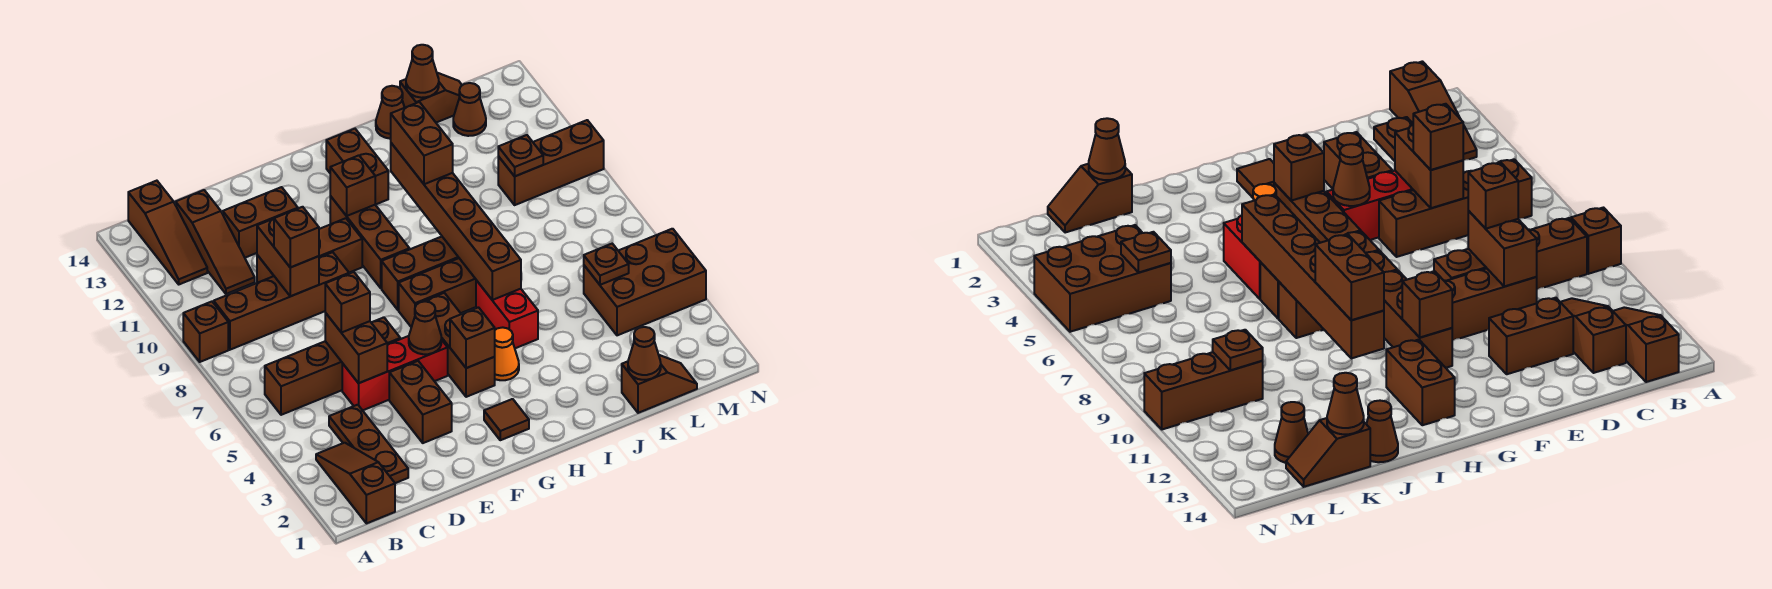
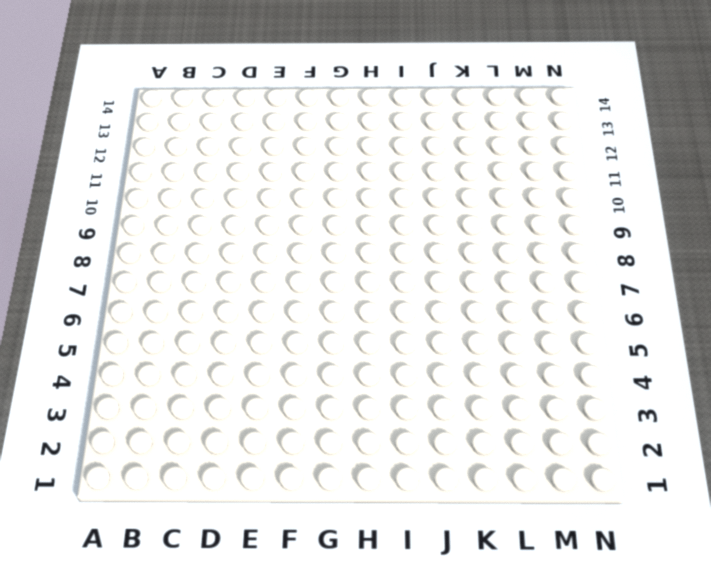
none -> brown brick A9 level 1
none -> brown slope B1:B3 level 1 top 1
none -> brown brick B6:E6 level 1
none -> brown brick B9:E9 level 1

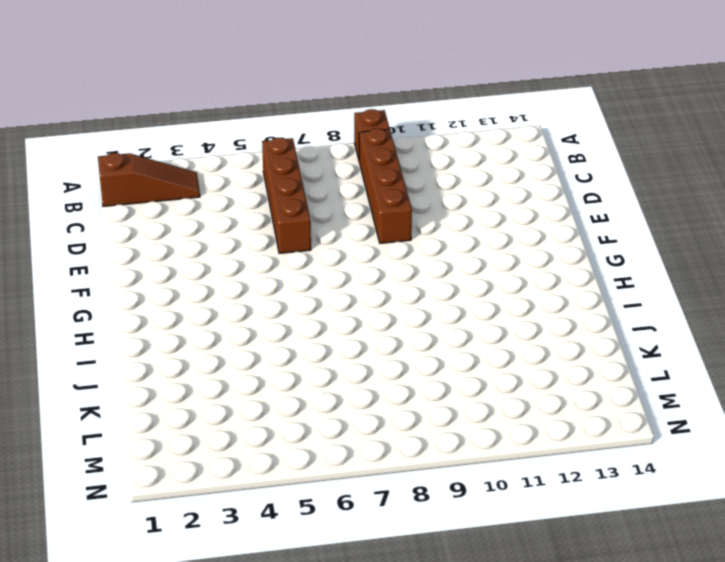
none -> brown slope B12:B14 level 1 top 14
none -> brown plate C2:C4 level 1
none -> brown slope C11:C13 level 1 top 13
none -> red brick D5:F5 level 1

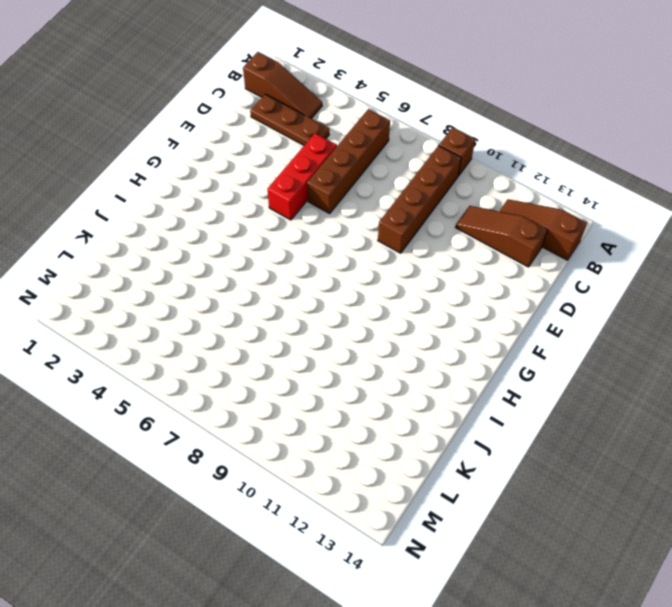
none -> brown brick D10:F10 level 1
none -> brown brick D12:E12 level 1
none -> brown brick E3:E4 level 1
none -> brown tile G2 level 1

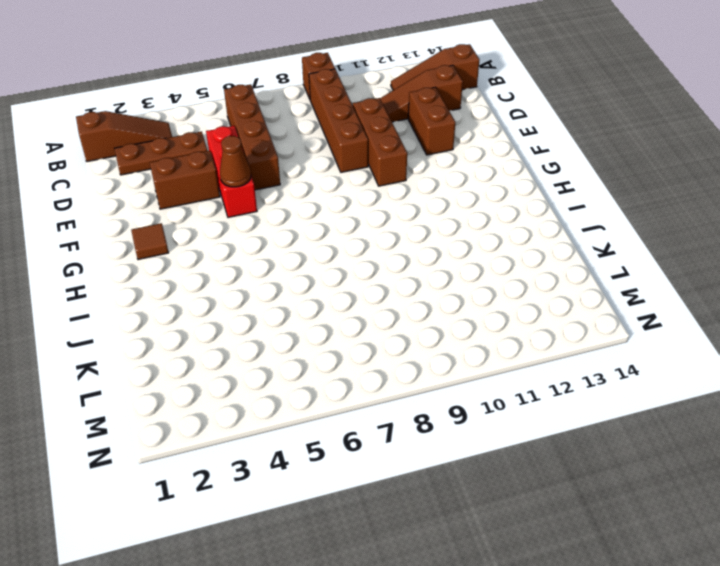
none -> brown brick G4:G6 level 1
none -> brown brick G7:I7 level 1
none -> brown brick G8:I8 level 1
none -> brown brick G9:G11 level 1

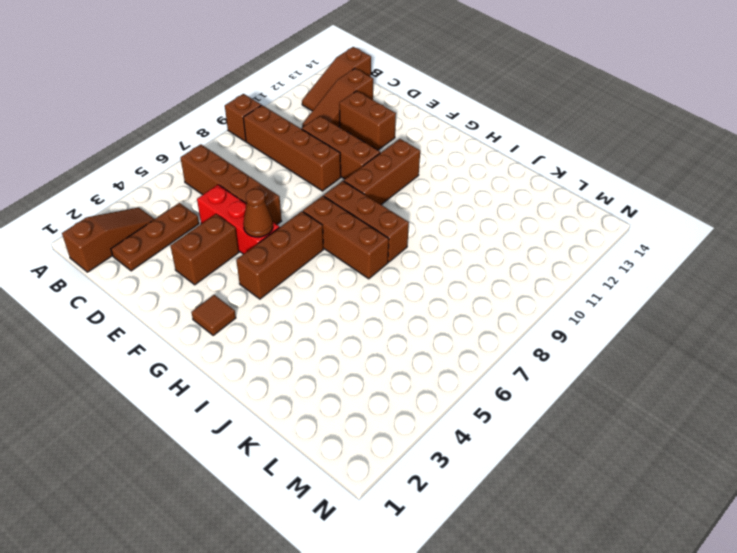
none -> orange cone H4 level 1
none -> brown brick H12:H13 level 1
none -> red brick I5:I6 level 1
none -> brown cone J14 level 1

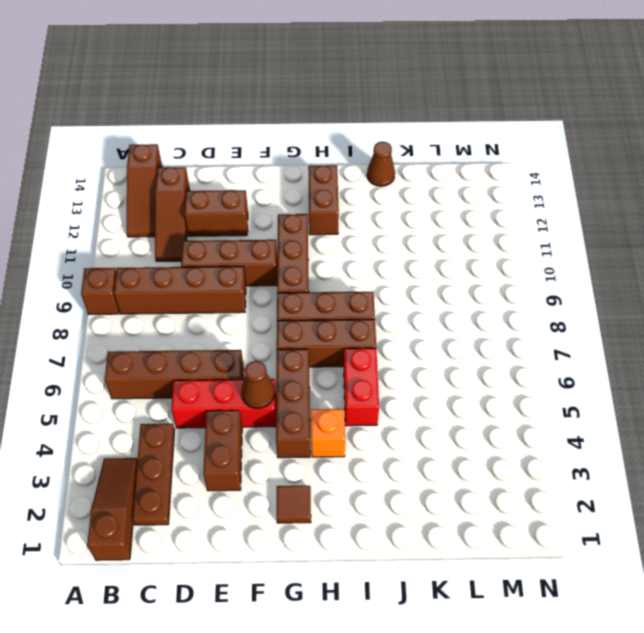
orange brick H4 level 1 -> orange cone H4 level 1
none -> brown slope K1:L1 level 1 top K
none -> brown slope K14:L14 level 1 top K
none -> brown brick L4:N5 level 1
none -> brown brick L10:N10 level 1

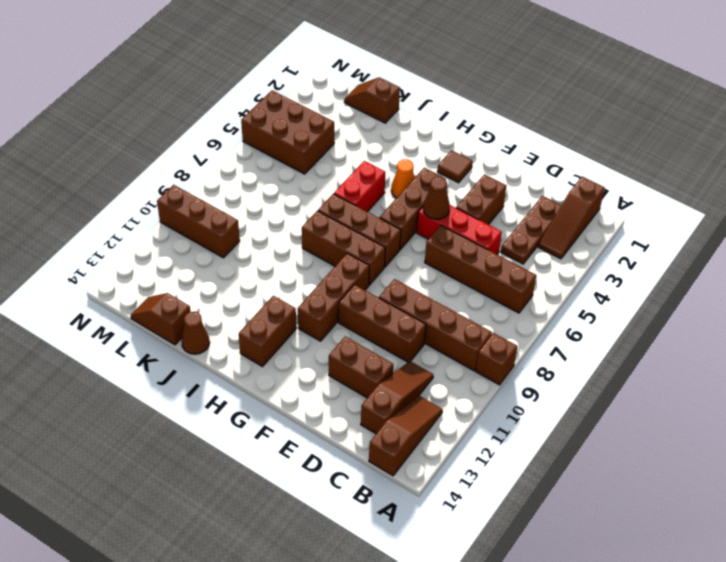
none -> brown cone L13 level 1
none -> brown brick D5:D6 level 2
none -> brown brick D9:D10 level 2
none -> brown brick G4 level 2

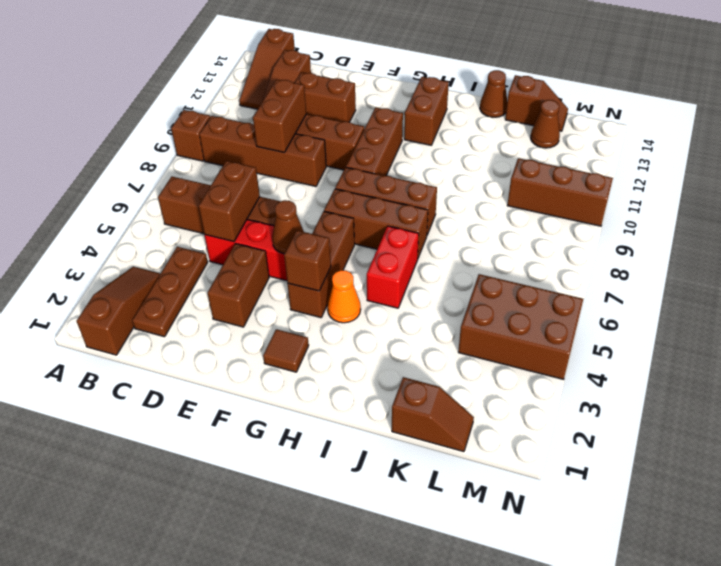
none -> brown brick G11 level 2
none -> brown brick I6:I11 level 2
none -> brown cone K1 level 2
none -> brown cone K14 level 2

